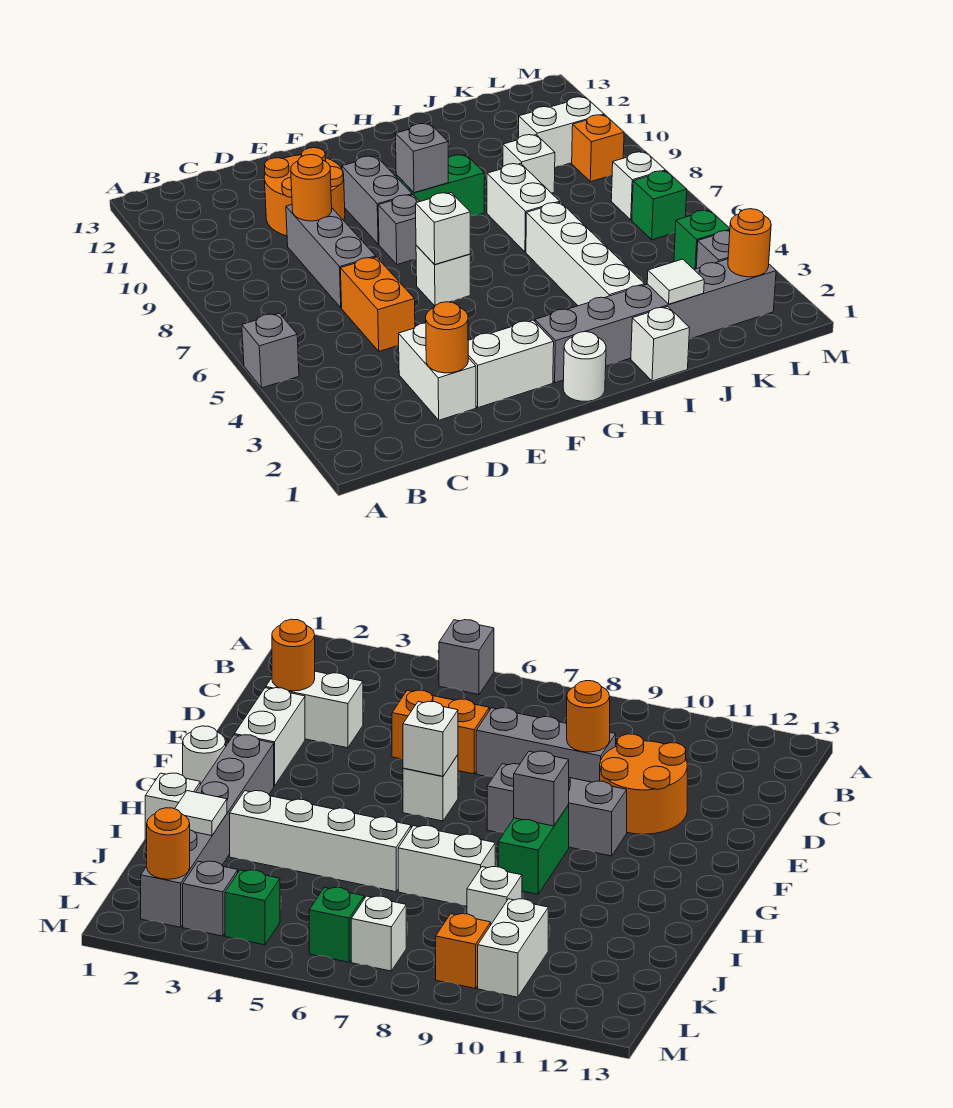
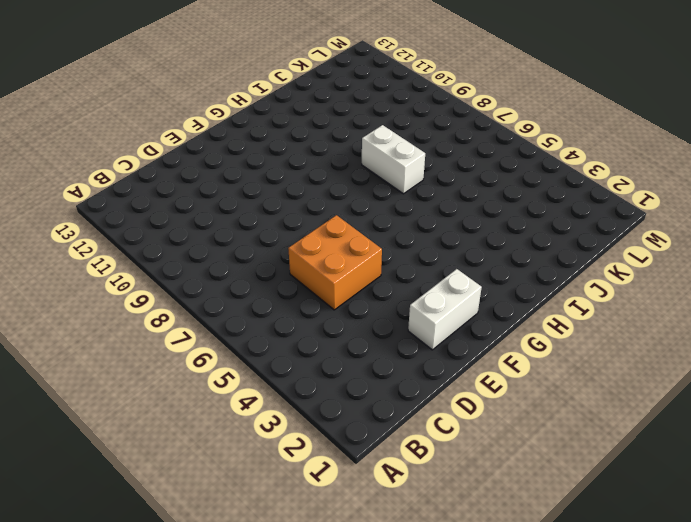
orange brick D5:E6 level 1 -> orange brick D5:D6 level 1
none -> grey brick A5 level 1
none -> white brick D2:D3 level 1
none -> grey brick D7:D9 level 1

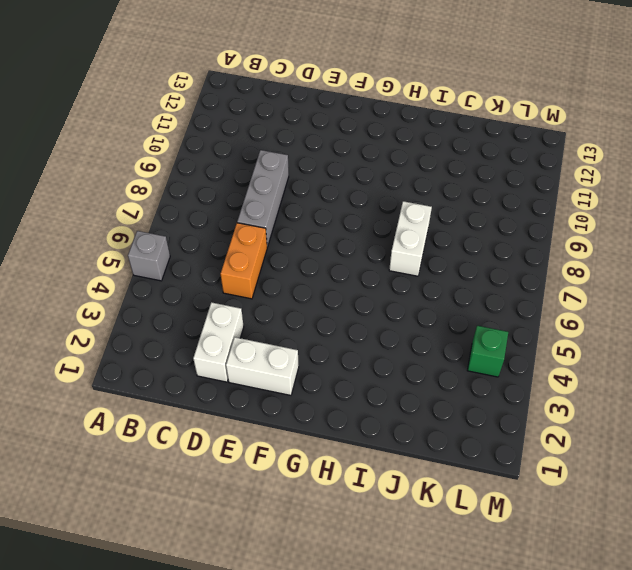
none -> orange round brick D10:E11 level 1
none -> white brick F6 level 1
none -> grey brick F8 level 1

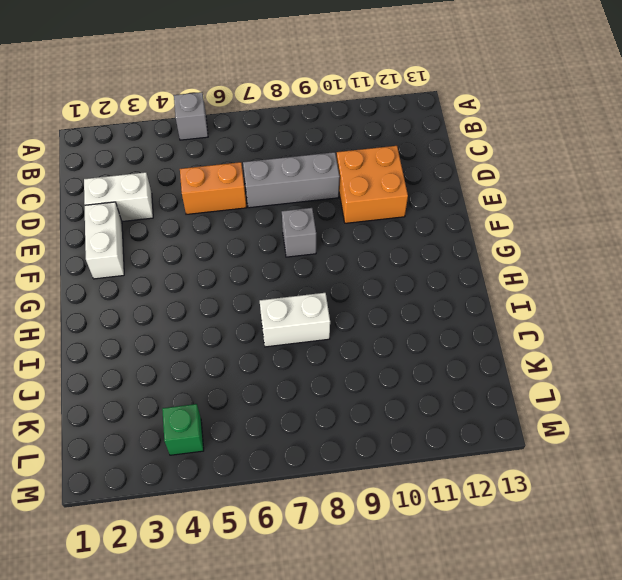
orange brick D10:E11 level 1 -> orange round brick D10:E11 level 1
none -> white brick F6 level 1
none -> grey brick F9:F10 level 1
none -> white round brick G1 level 1

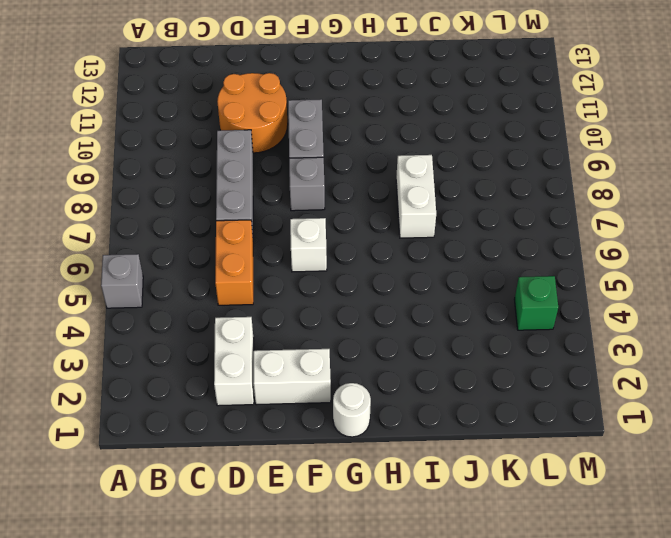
none -> grey brick G2:L2 level 1
none -> green brick G9:H9 level 1
none -> white brick I1 level 1

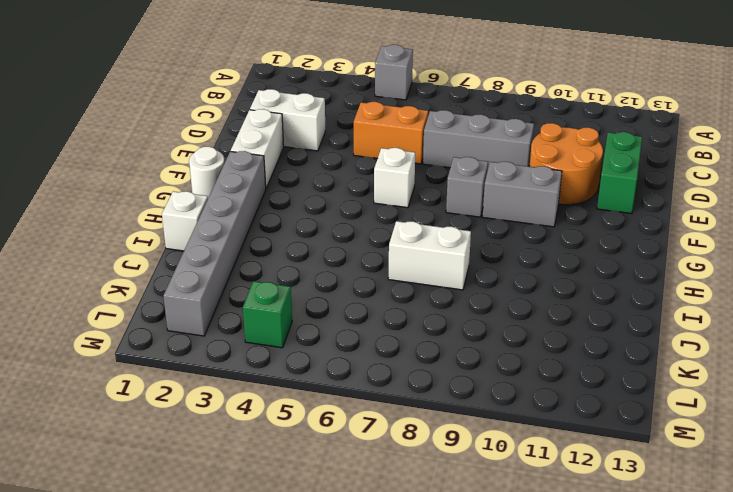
green brick D12:E12 level 1 -> green brick G9:H9 level 1
none -> white brick I3:I6 level 1
none -> white brick J9 level 1
none -> white brick K10:L10 level 1

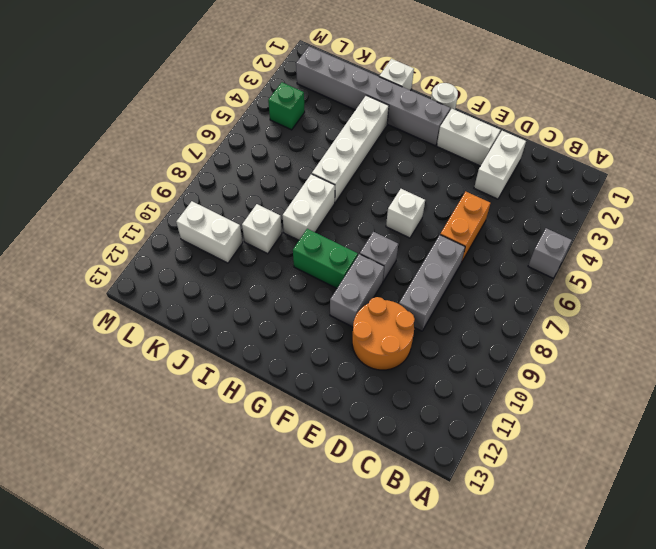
none -> grey brick L3 level 1
none -> green brick L6 level 1
none -> white brick L7 level 1

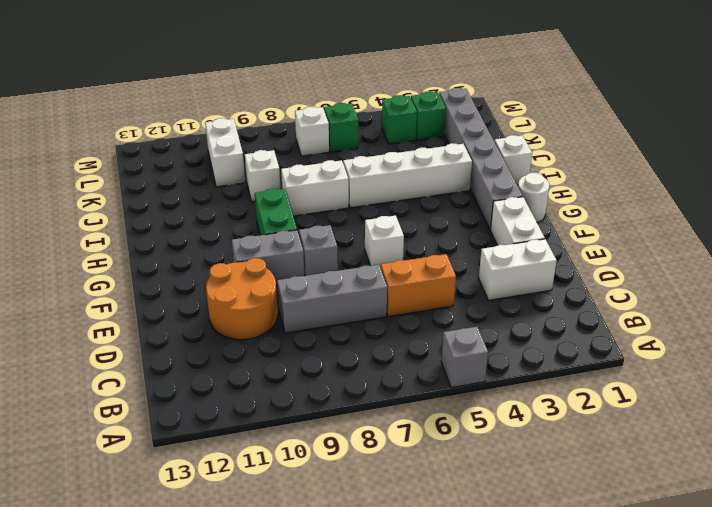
green brick L3 level 1 -> grey brick L3 level 1
none -> orange brick L9 level 1
none -> orange round brick D2 level 2
none -> orange round brick D9 level 2

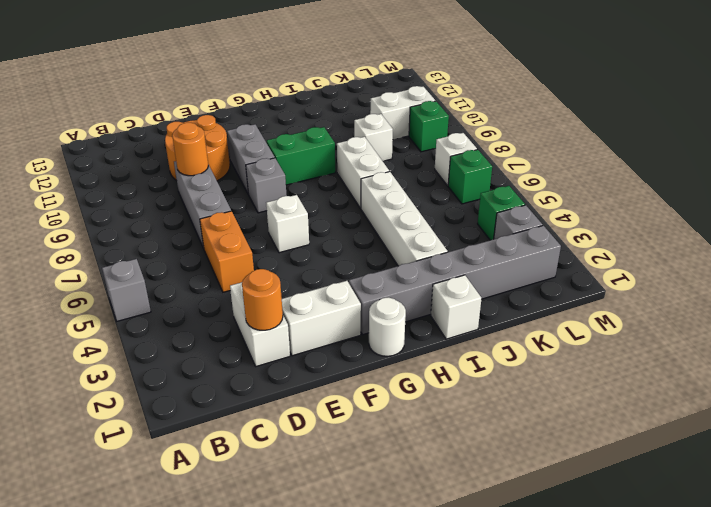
green brick L9 level 1 -> orange brick L9 level 1
none -> white brick F6 level 2
none -> grey brick G9 level 2
none -> white tile J2 level 2

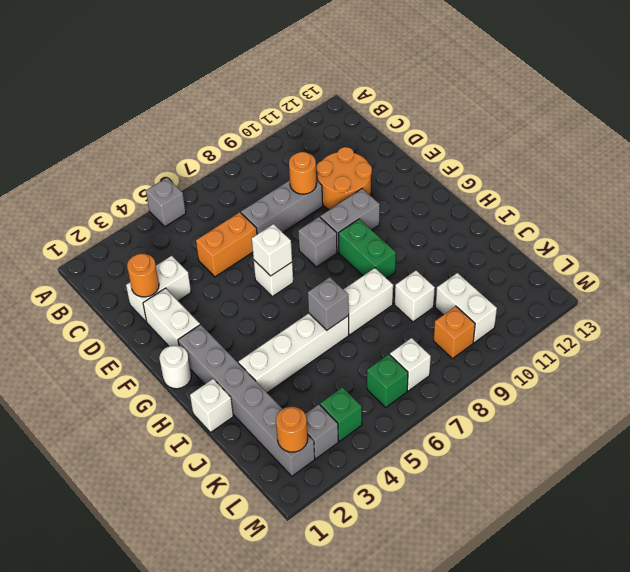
grey brick I6 level 2 -> grey brick G9 level 2
none -> white tile J2 level 2

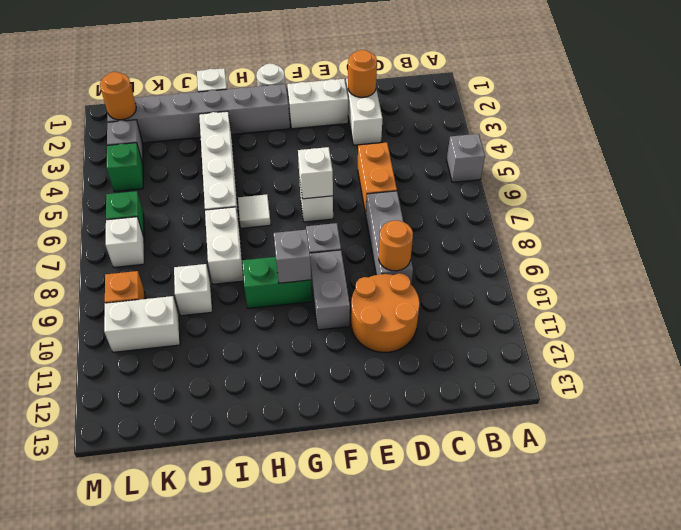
white tile H6 level 1 -> white tile J2 level 2

